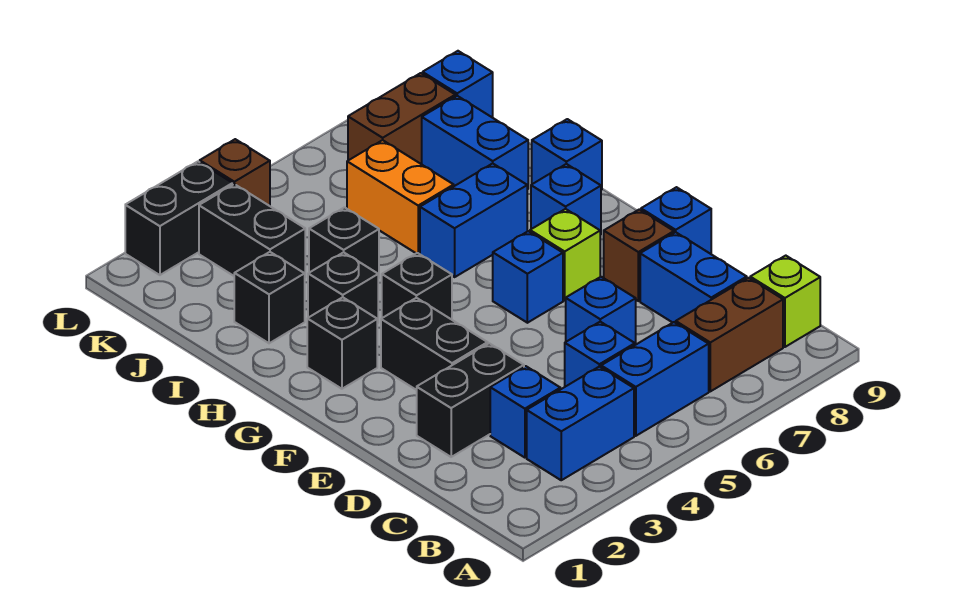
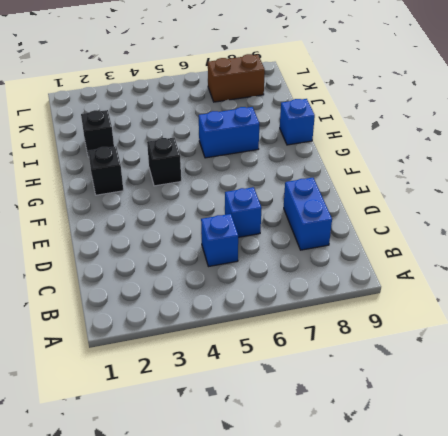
none -> blue brick B3:B4 level 1
none -> blue brick B5:B6 level 1
none -> brown brick B7:B8 level 1

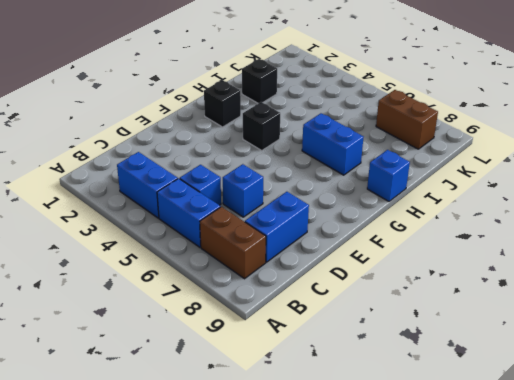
none -> lime brick B9 level 1
none -> blue brick C3 level 1
none -> black brick D2:D3 level 1

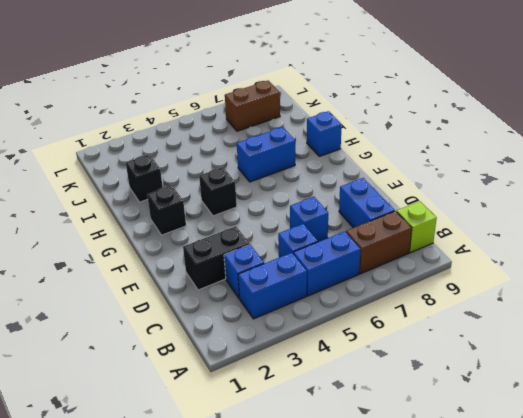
none -> black brick E3:F3 level 1
none -> brown brick E8 level 1
none -> blue brick E9 level 1

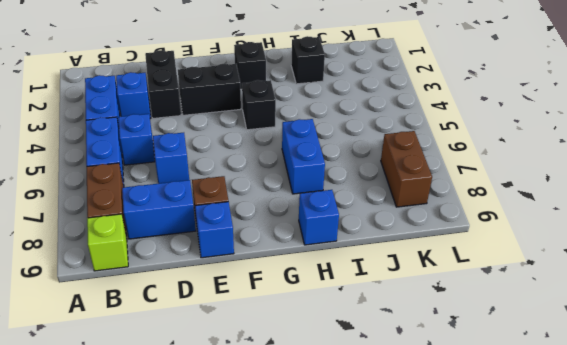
none -> blue brick F6 level 1
none -> lime brick F7 level 1
none -> blue brick G8 level 1

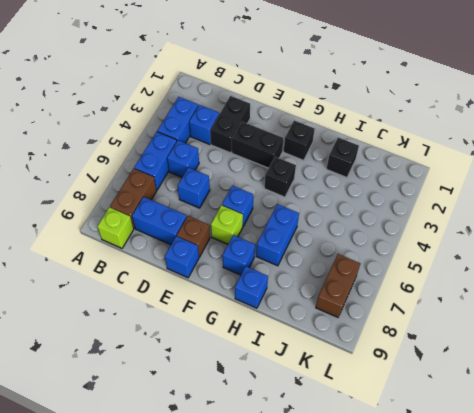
none -> black brick H3 level 1
none -> black brick I4 level 1
none -> orange brick I6:J6 level 1

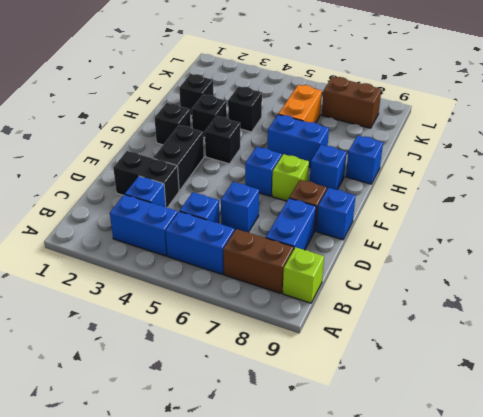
none -> blue brick I8:J8 level 1
none -> black brick J3:K3 level 1
none -> blue brick K9 level 1

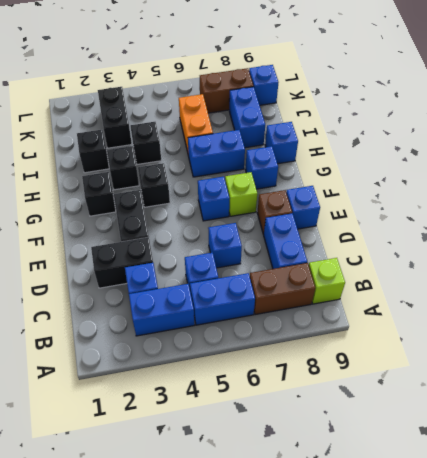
none -> black brick L2:L3 level 1
none -> brown brick L4 level 1

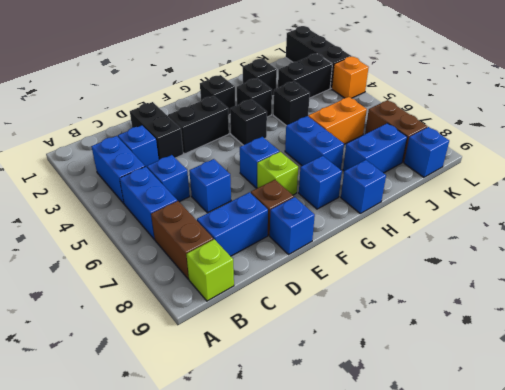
black brick L1:L3 level 1 -> black brick L2:L3 level 1
orange brick L4 level 1 -> brown brick L4 level 1

